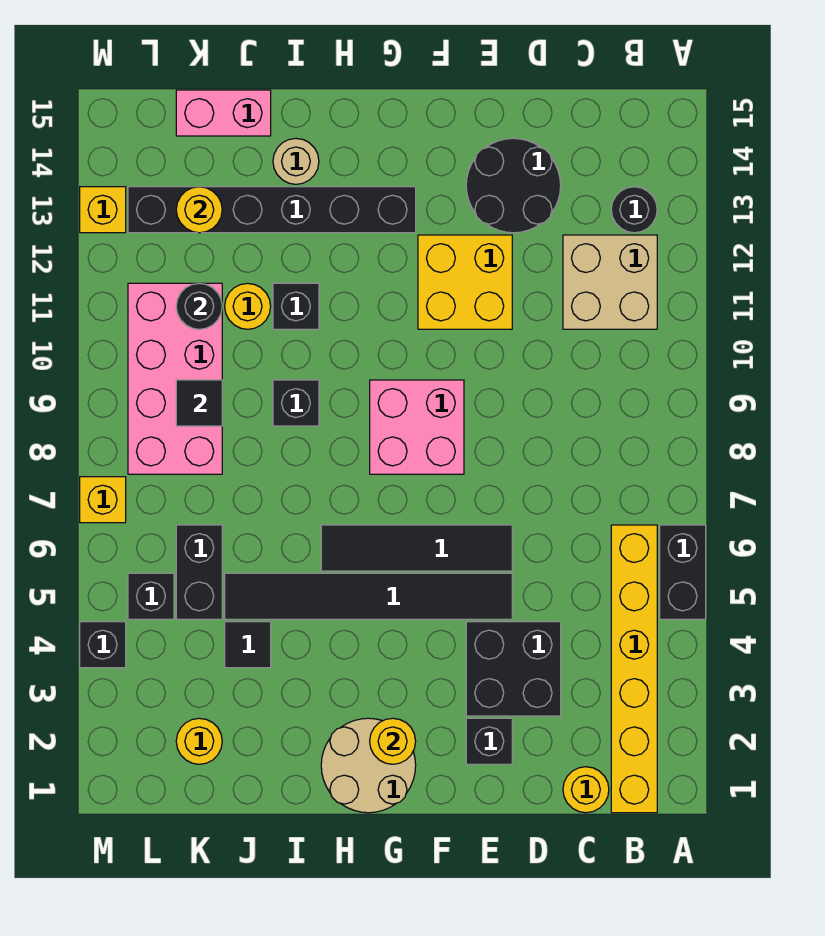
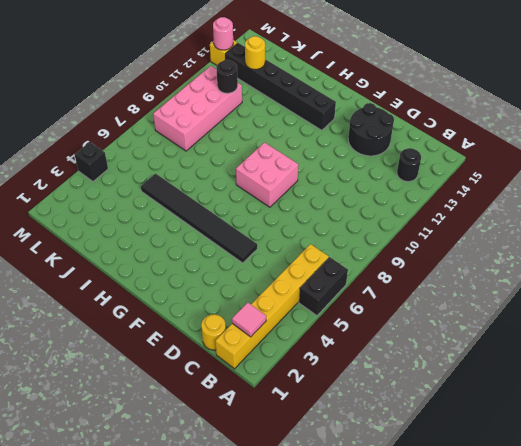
pink tile B2 level 2 -> none
pink round brick M13 level 2 -> none
none -> tan brick B11:C12 level 1
none -> black brick D3:E4 level 1
none -> black brick E2 level 1
none -> black tile E6:H6 level 1

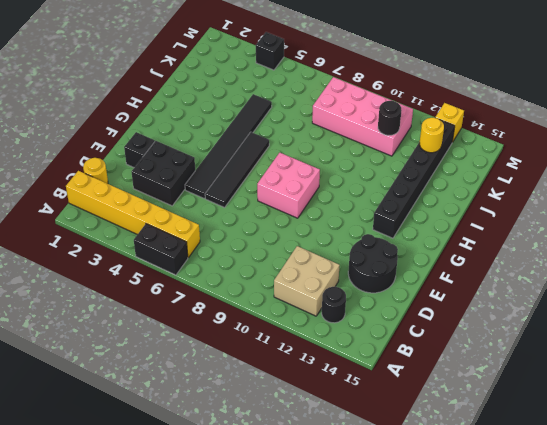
none -> yellow brick E11:F12 level 1
none -> tan round brick G1:H2 level 1
none -> black brick I9 level 1
none -> black brick I11 level 1

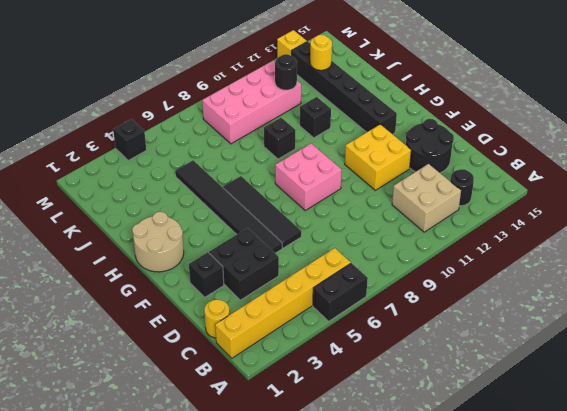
none -> tan round brick I14 level 1
none -> black tile J4 level 1
none -> yellow round brick J11 level 1
none -> pink brick J15:K15 level 1

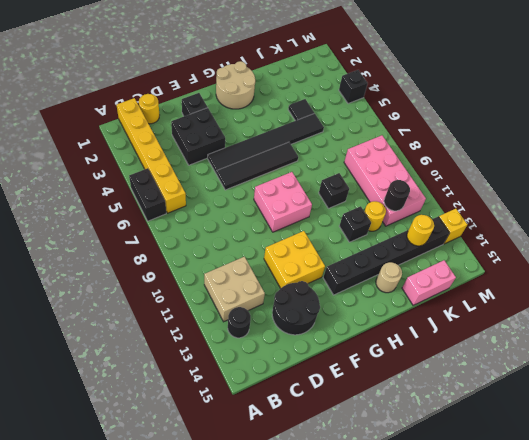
none -> yellow round brick K2 level 1
none -> black brick K5:K6 level 1
none -> black brick L5 level 1
none -> yellow brick M7 level 1

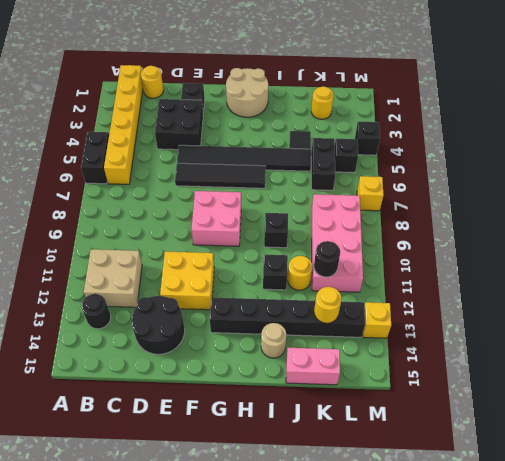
none -> yellow round brick G2 level 2
none -> black tile K9 level 2

